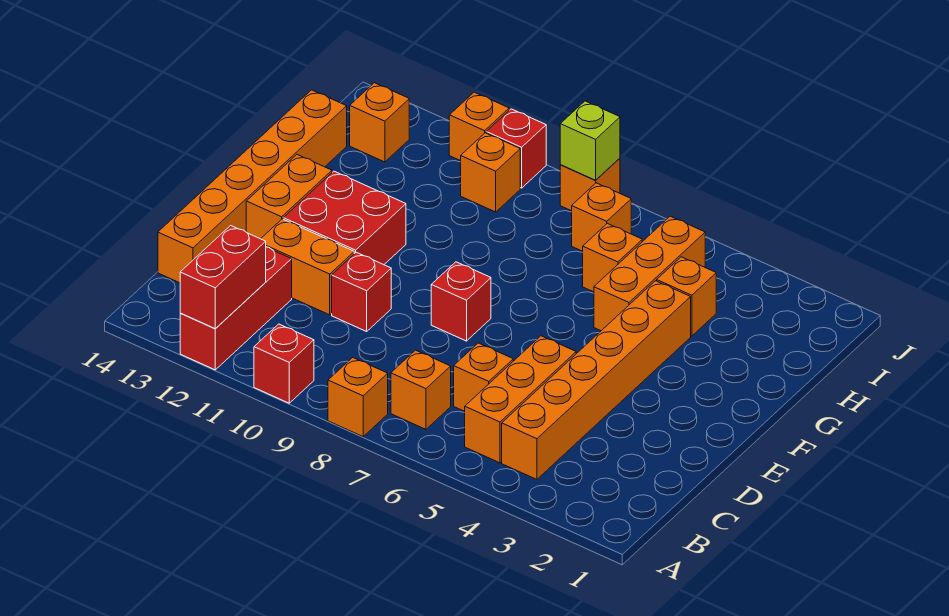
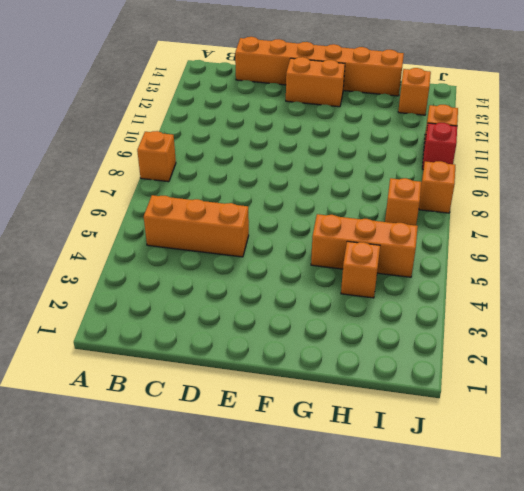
none -> red brick A10 level 1
none -> red brick A12:C12 level 1
none -> orange brick B4:G4 level 1

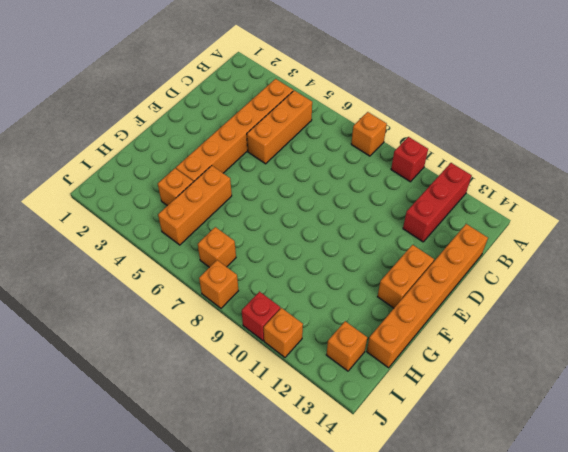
none -> orange brick B7 level 1
none -> orange brick C6 level 1
none -> red brick D10 level 1

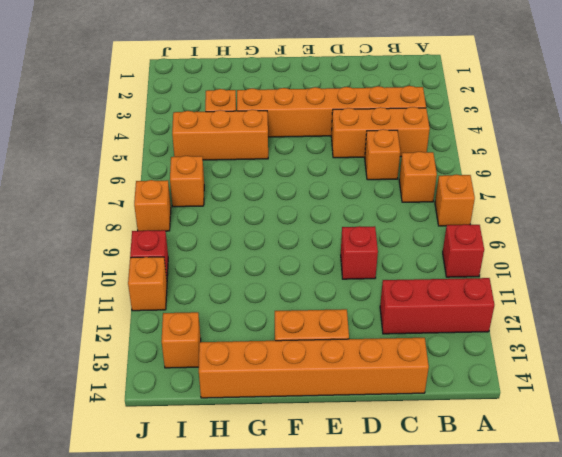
none -> orange brick D11:D12 level 1
none -> red brick E8 level 1
none -> red brick E11:F12 level 1

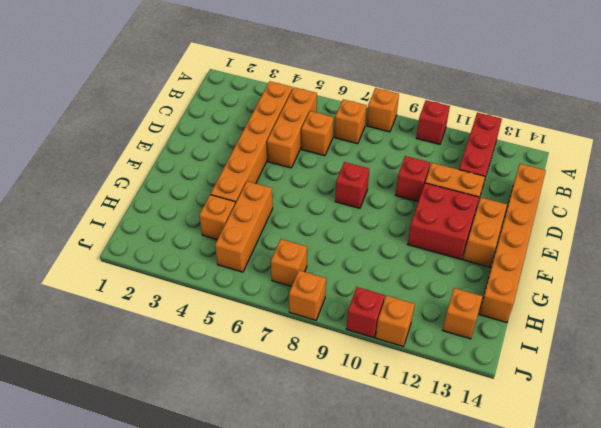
none -> orange brick H6 level 1
none -> orange brick I10 level 1
none -> red brick A12:B12 level 2

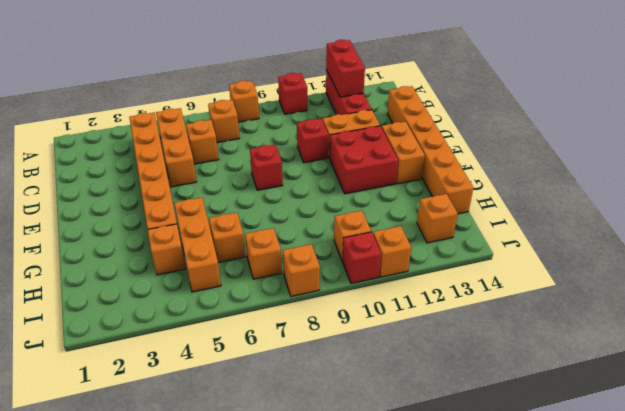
none -> lime brick J8 level 2

